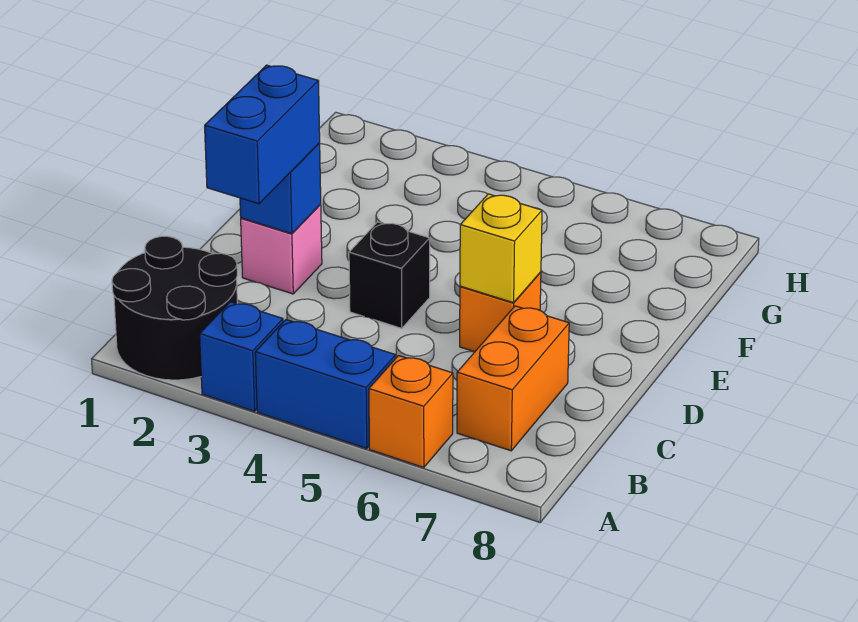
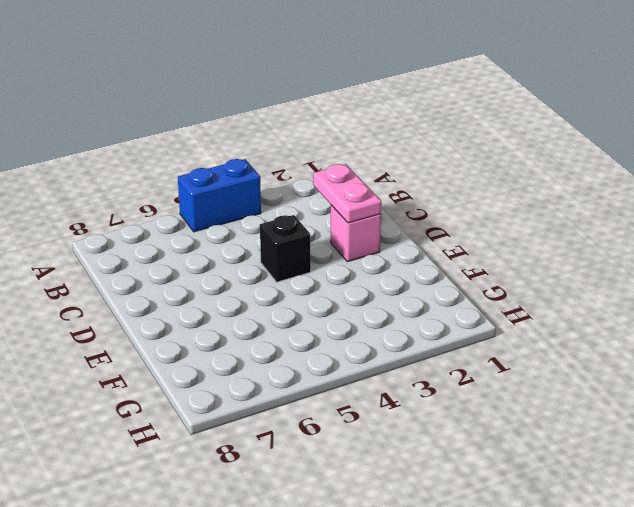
pink plate C2:D2 level 2 -> blue brick D2 level 2
none -> black round brick A1:B2 level 1
none -> blue brick A3 level 1

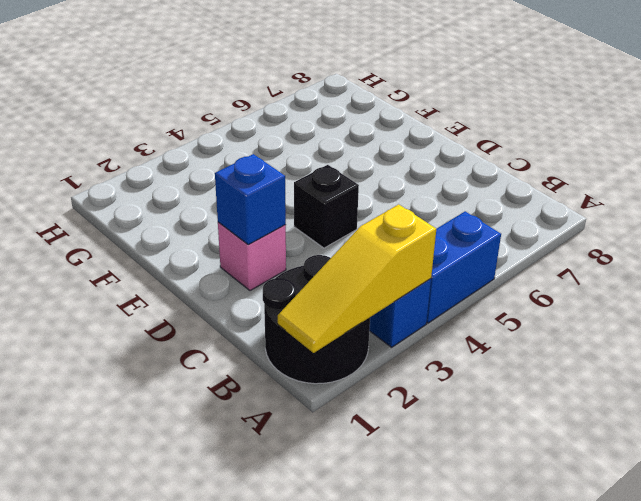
yellow slope A1:A3 level 2 top 3 -> none
none -> orange brick A6 level 1
none -> orange brick B7:C7 level 1

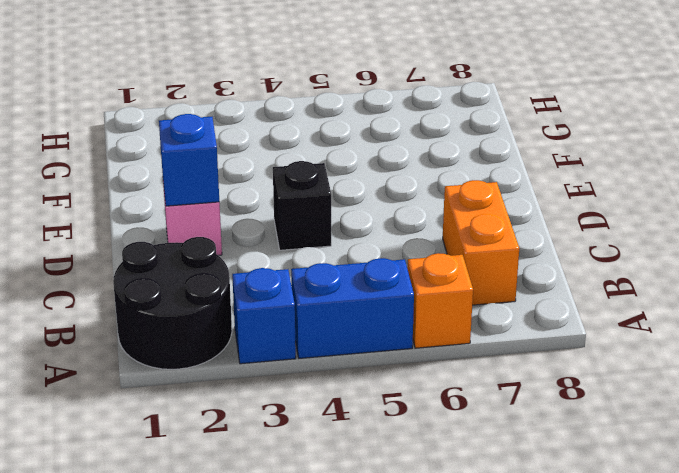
none -> orange brick D6 level 1
none -> yellow brick D6 level 2

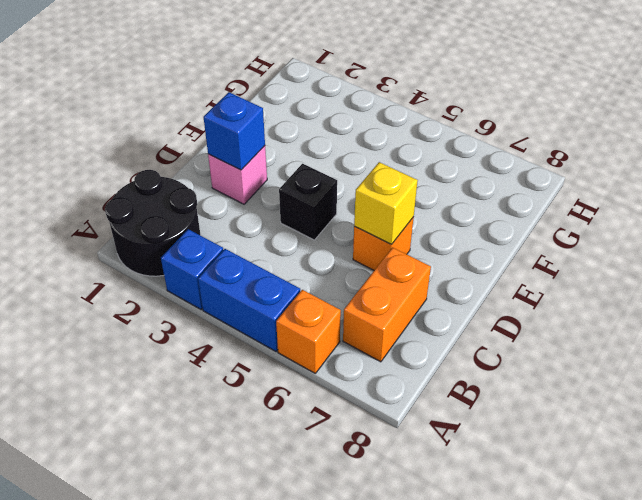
none -> blue brick C2:D2 level 3

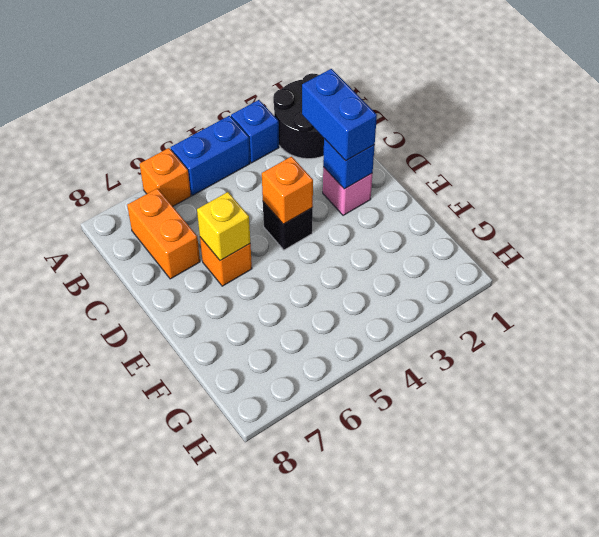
orange brick D4 level 2 -> none

